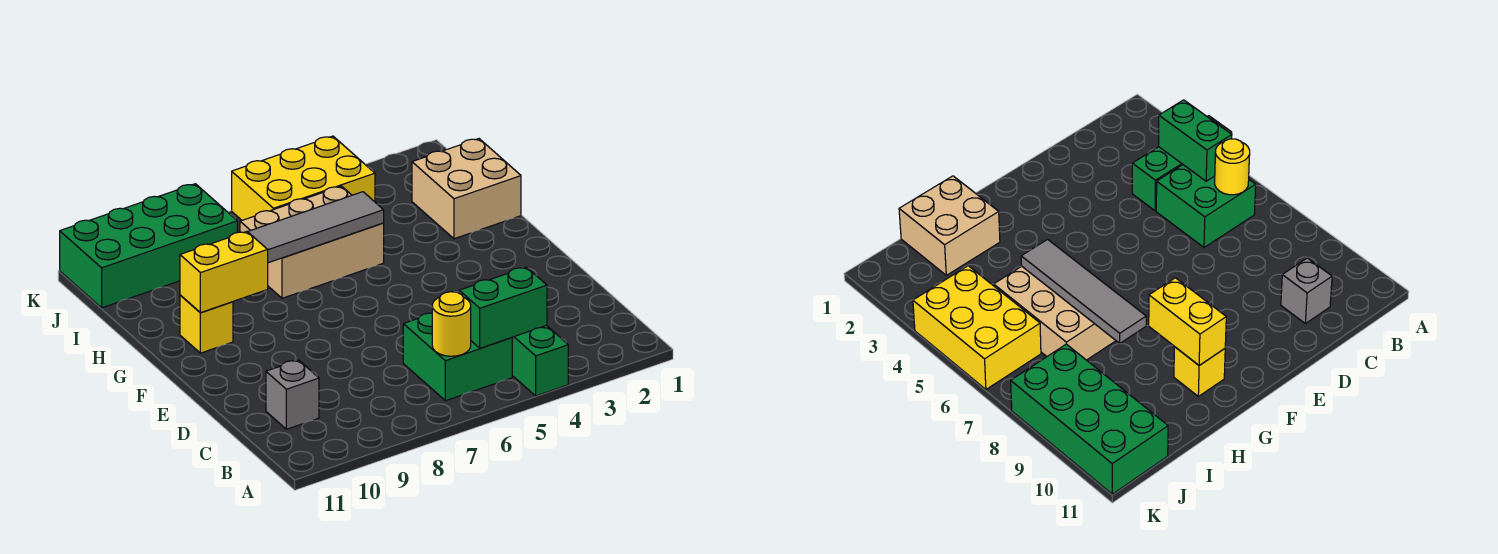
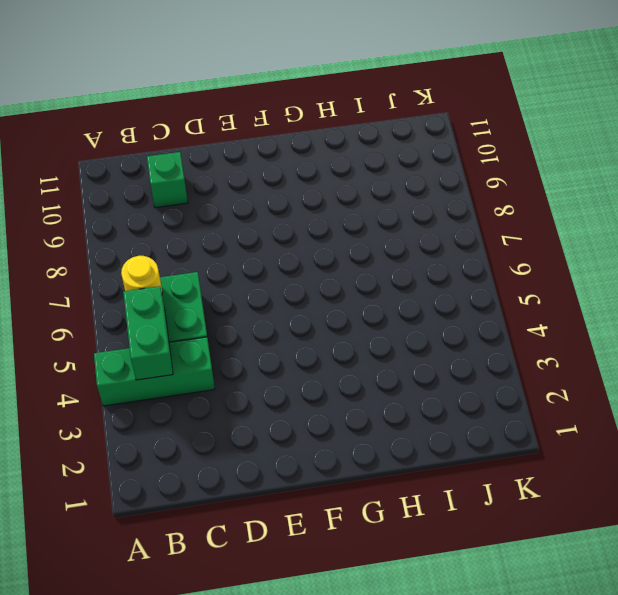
green brick C10 level 1 -> grey brick C10 level 1
none -> yellow brick G10 level 1
none -> tan brick H1:I2 level 1
none -> tan brick H5:I7 level 1

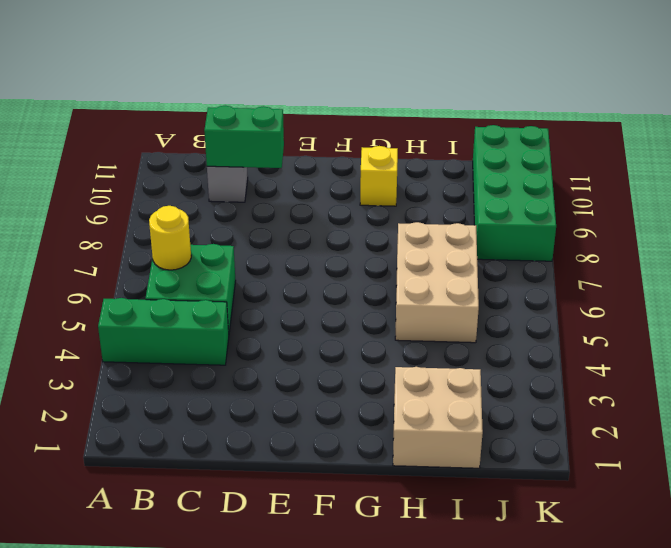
green brick C10:D10 level 2 -> green brick B4:B5 level 2
none -> yellow brick J4:K6 level 1
none -> yellow brick G9:G10 level 2
none -> grey tile H5:H8 level 2

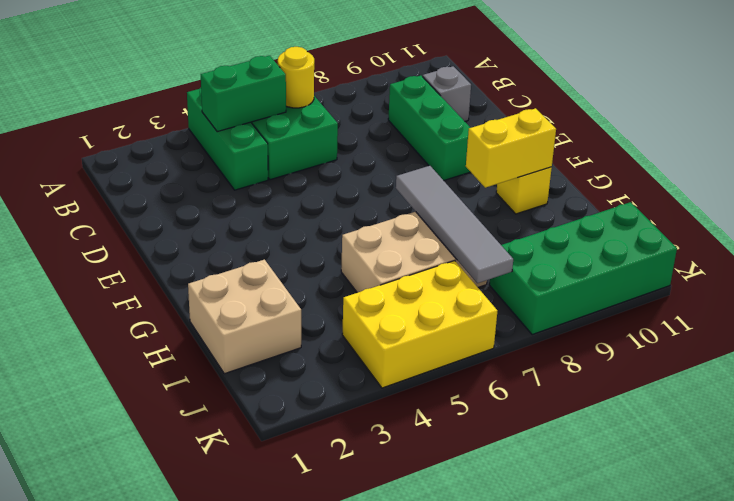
green brick C9:E9 level 1 -> none
grey tile G7:J7 level 2 -> grey tile H5:H8 level 2

